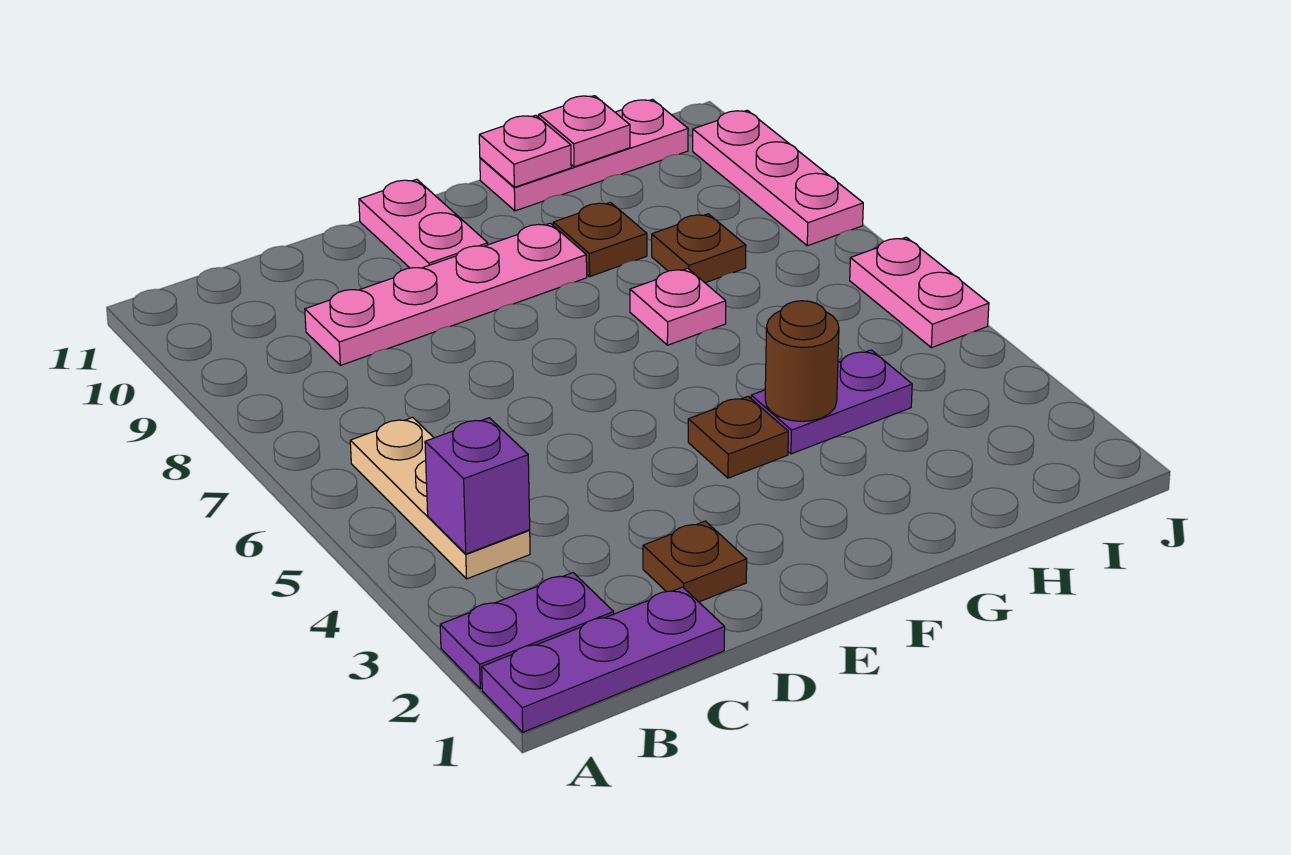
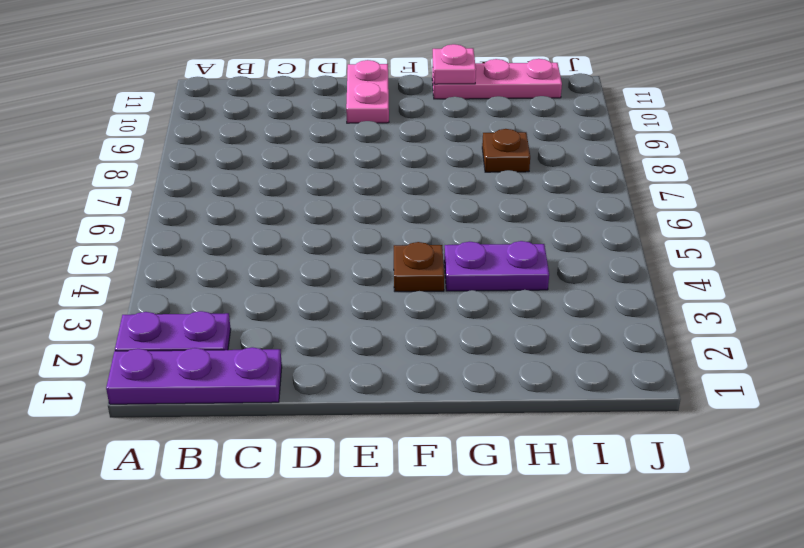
none -> tan plate B4:B6 level 1
none -> pink plate C9:F9 level 1
none -> brown plate D2 level 1

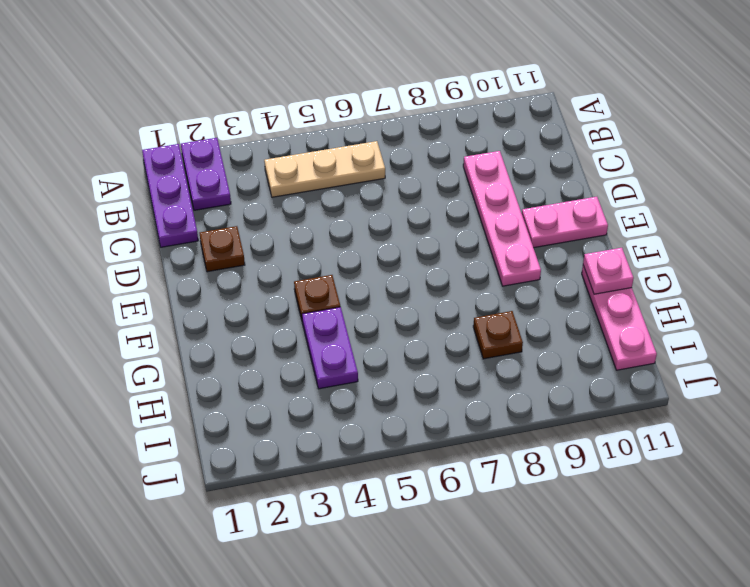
none -> pink plate G7 level 1
none -> brown plate G9 level 1
none -> pink plate J5:J6 level 1

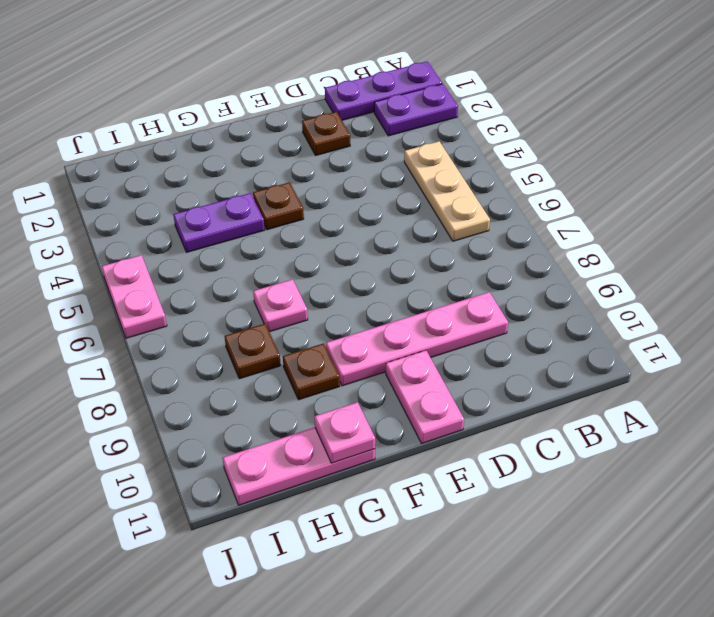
none -> pink plate J8:J10 level 1
none -> purple brick B4 level 2
none -> brown round brick G4 level 2

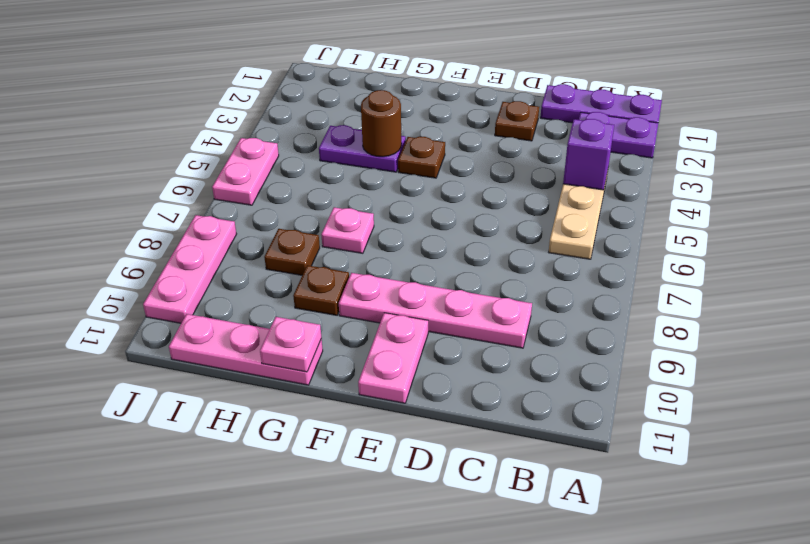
none -> pink plate H11 level 2

